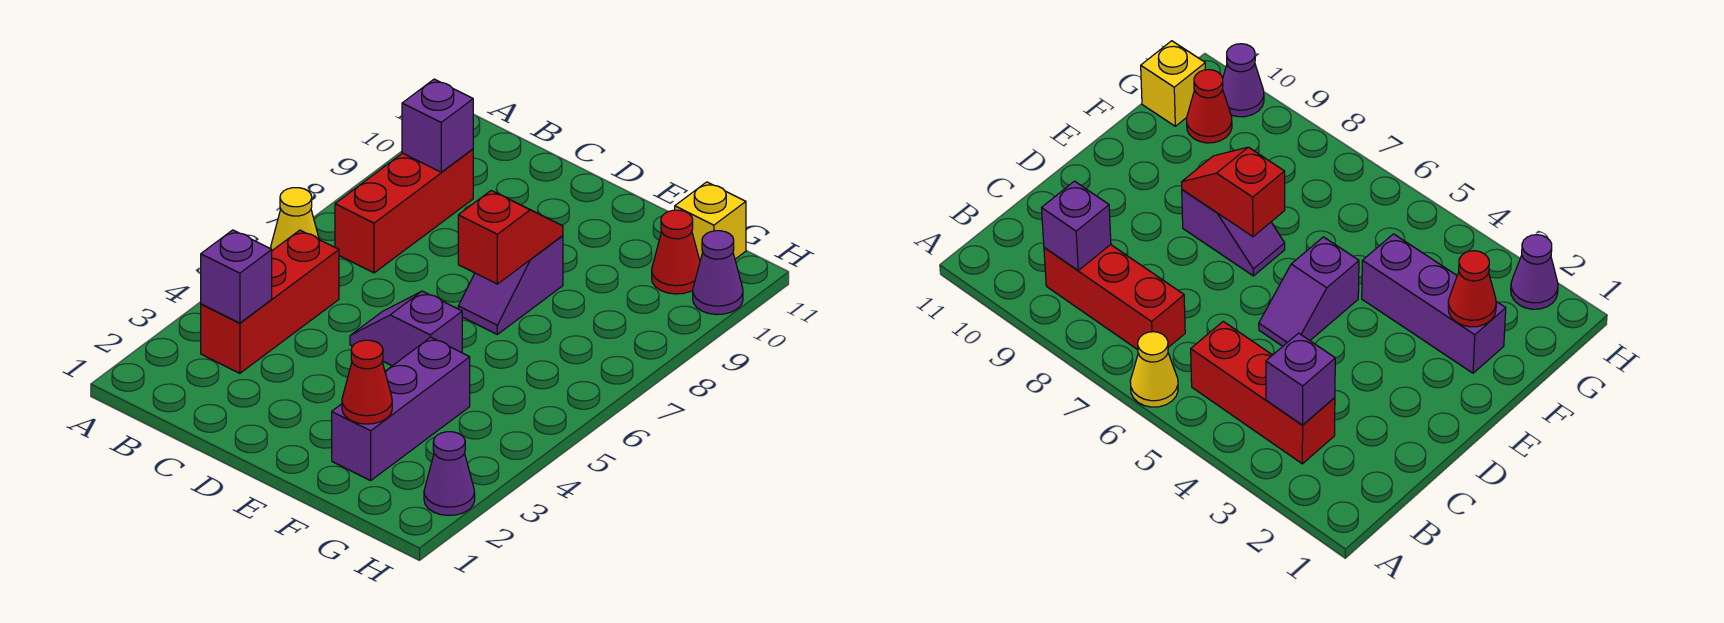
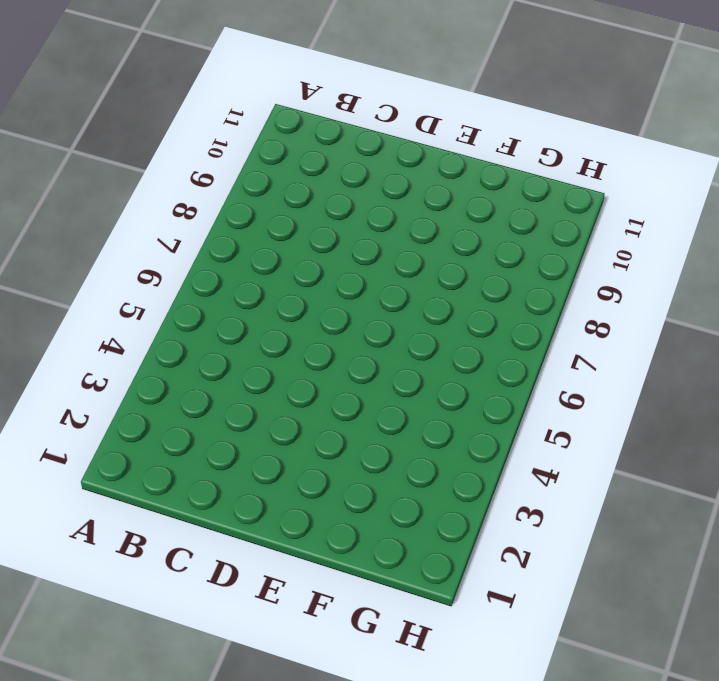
none -> yellow cone A6 level 1
none -> red brick B3:B5 level 1
none -> red brick B7:B9 level 1

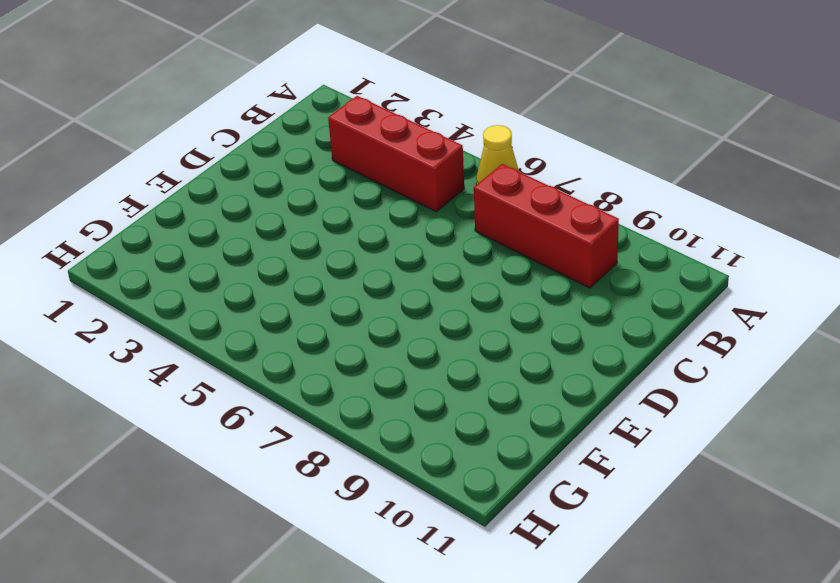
none -> purple slope D5:E5 level 1 top E
none -> purple slope E7:E8 level 1 top 8
none -> purple brick F2:F4 level 1

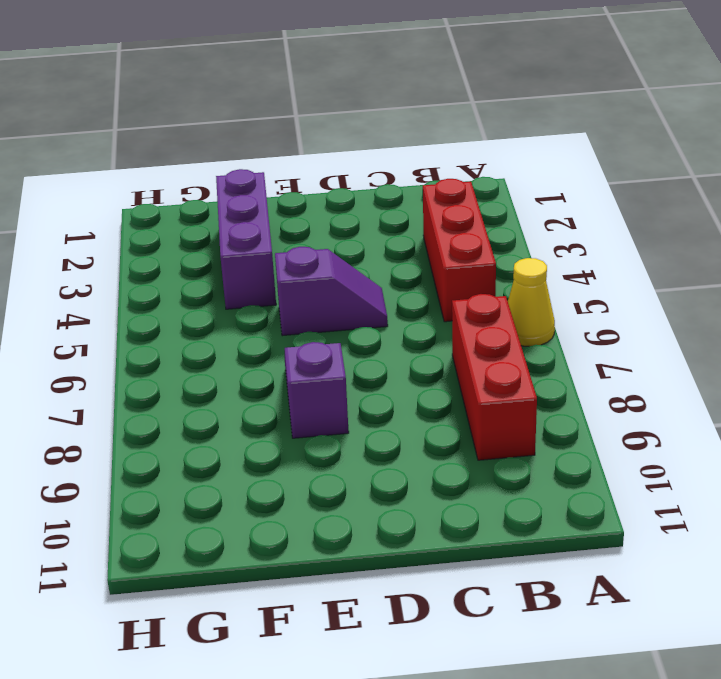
none -> red cone G10 level 1
none -> yellow brick G11 level 1
none -> purple cone H2 level 1

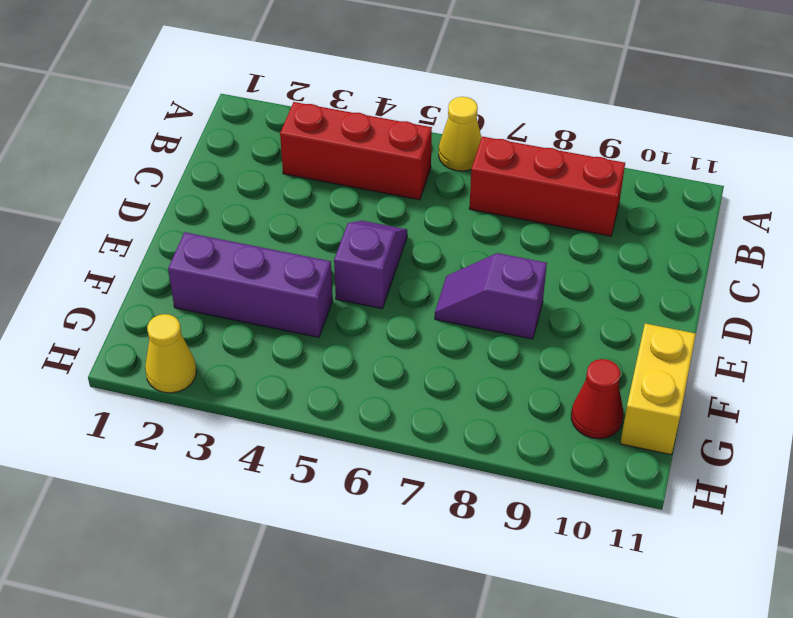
yellow brick F11:G11 level 1 -> yellow brick G11 level 1
yellow cone H2 level 1 -> purple cone H2 level 1
none -> purple cone H10 level 1
none -> purple brick B3 level 2
none -> purple brick B9 level 2

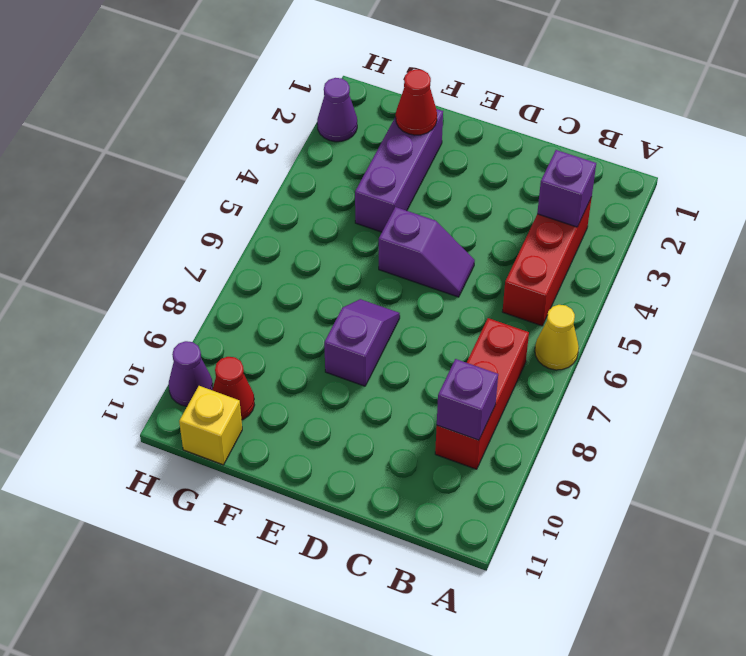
none -> red slope E7:E8 level 2 top 7

